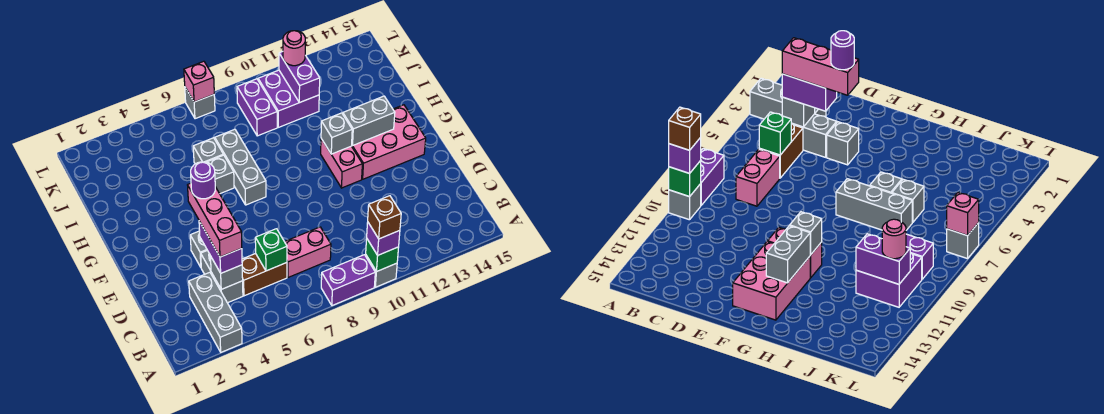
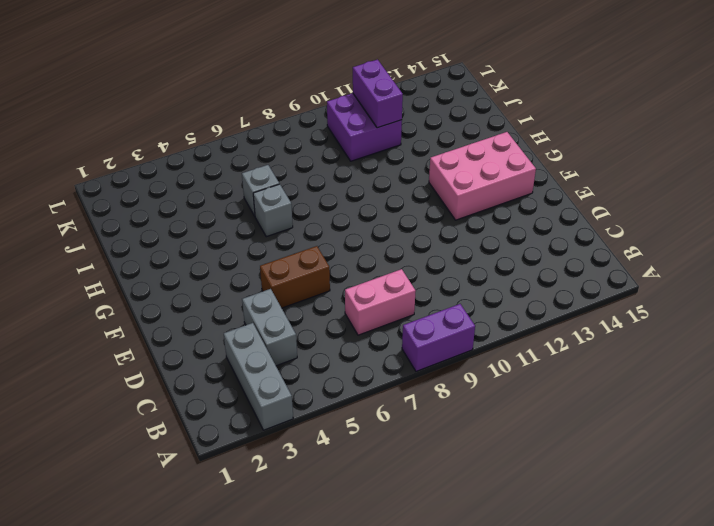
brown brick E5:E6 level 1 -> brown brick C5:C6 level 1
none -> grey brick A10 level 1
none -> grey brick E4 level 1
none -> pink brick F11:G11 level 1

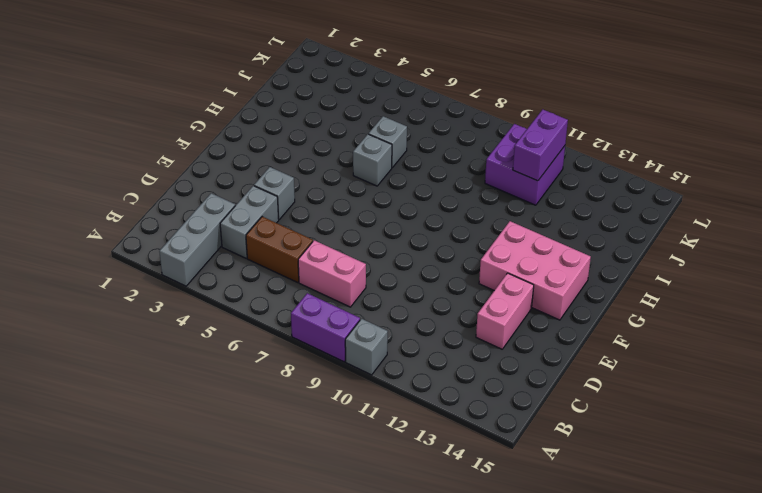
pink brick D13:E13 level 1 -> pink brick F11:G11 level 1
none -> grey brick G7:I7 level 1
none -> purple brick J9:K9 level 1
none -> grey brick L7 level 1

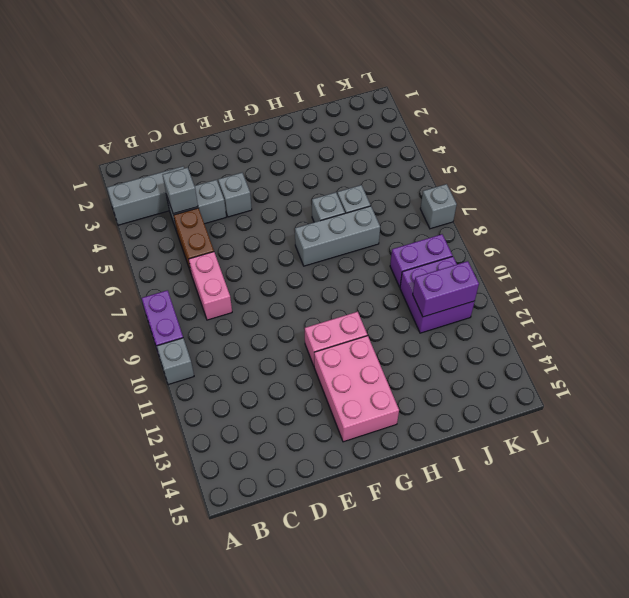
none -> green brick A10 level 2
none -> green brick C6 level 2
none -> grey brick G11 level 2

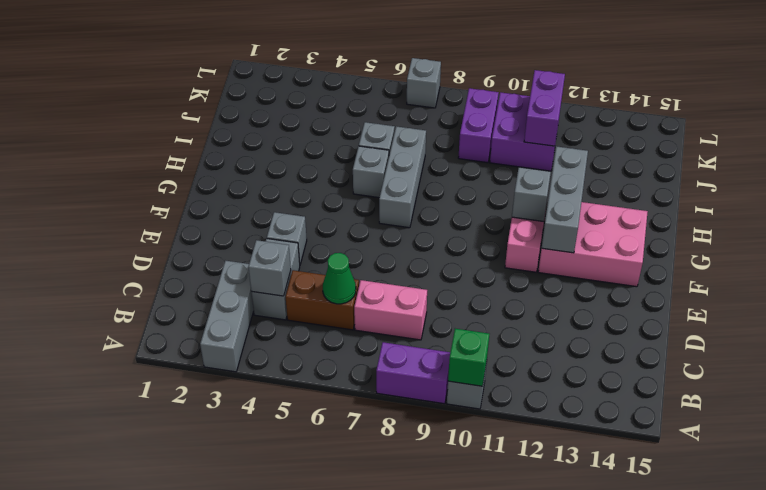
green cone C6 level 2 -> green brick C6 level 2
grey brick F12:H12 level 2 -> grey brick G12:G13 level 2
none -> pink brick L7 level 2
none -> purple brick A10 level 3
none -> purple brick C4:D4 level 3

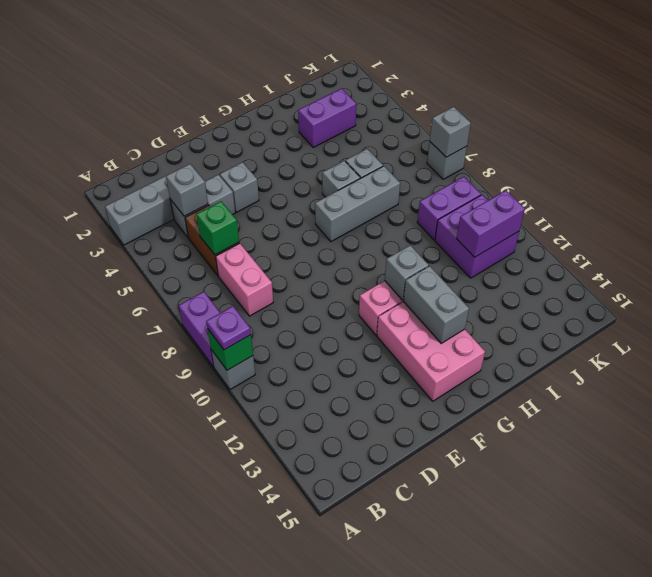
purple plate A10 level 3 -> purple brick A10 level 3
purple brick I3:J3 level 1 -> purple brick C4:D4 level 3
grey brick L7 level 2 -> pink brick L7 level 2
none -> pink round brick K11 level 3
none -> brown brick A10 level 4
none -> pink brick C4:E4 level 4

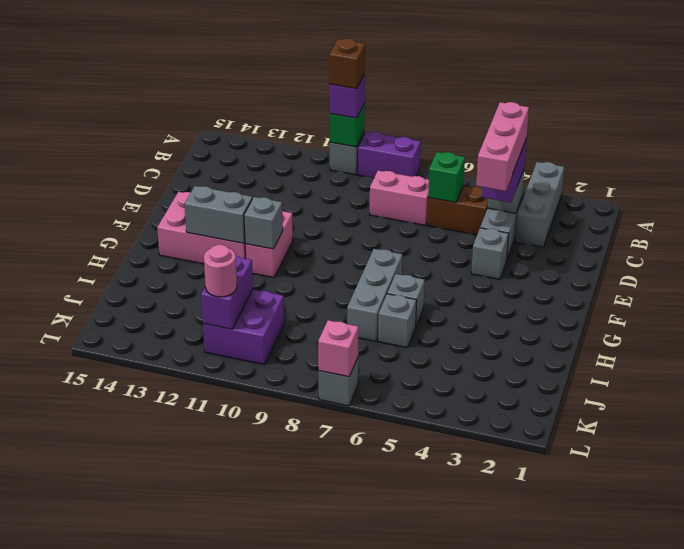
none -> purple brick J9:K9 level 1
none -> purple round brick E4 level 5

